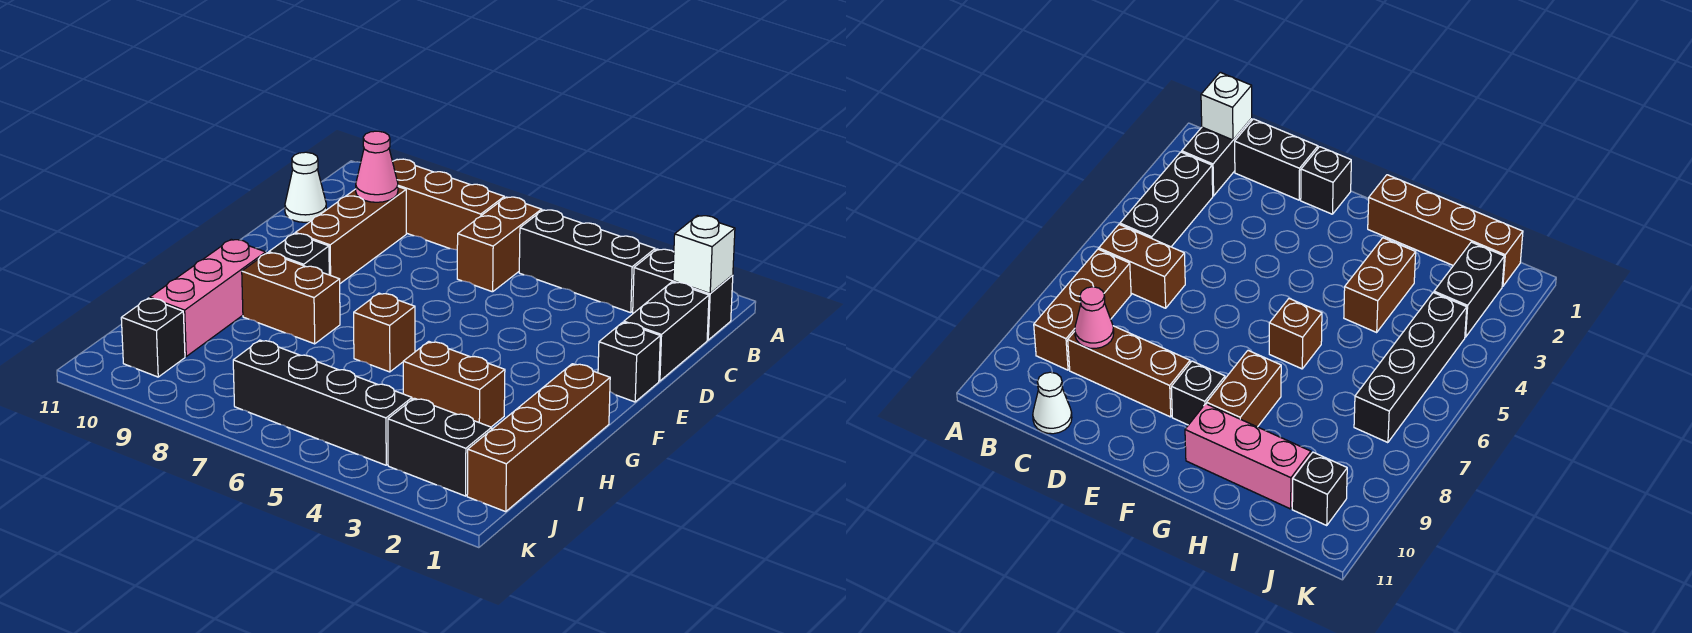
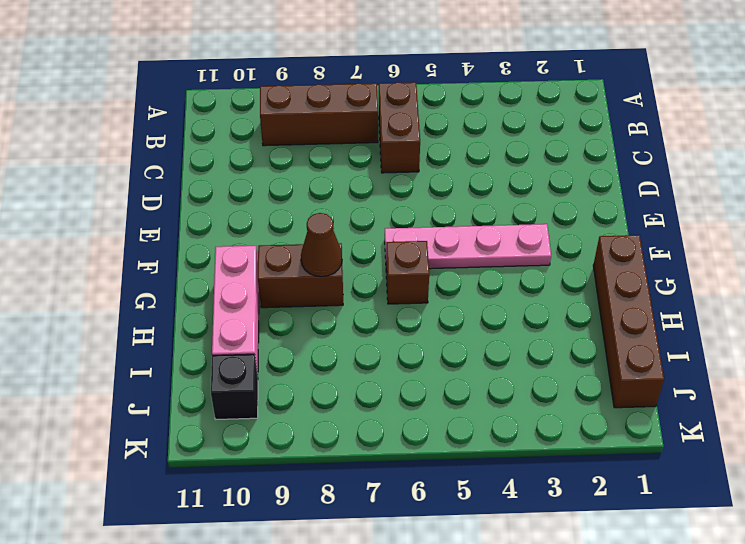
pink plate F3:F6 level 1 -> none
brown cone G8 level 2 -> none
none -> black brick B1:B2 level 1
none -> black brick B3:B5 level 1
none -> black brick C1:D1 level 1

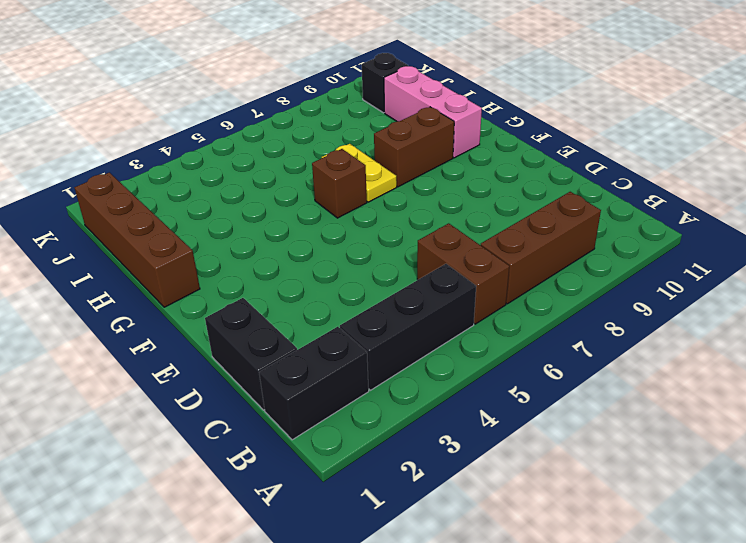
yellow plate G7:H7 level 1 -> none
none -> brown brick C9:E9 level 1
none -> white cone C11 level 1
none -> black brick E1 level 1

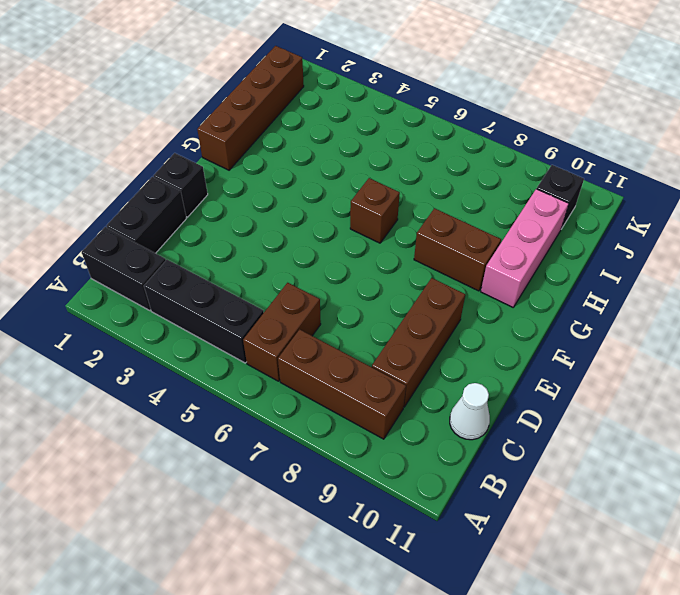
none -> black brick F9 level 1
none -> brown brick H3:H4 level 1
none -> black brick J2:J3 level 1

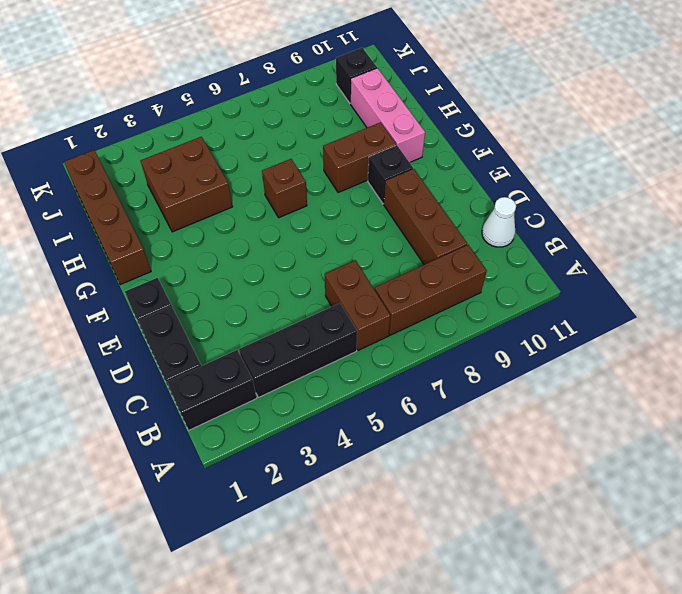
brown brick H3:I4 level 1 -> brown brick H3:H4 level 1
none -> black brick J2:J3 level 1
none -> black brick J4:J7 level 1
none -> white brick B1 level 2

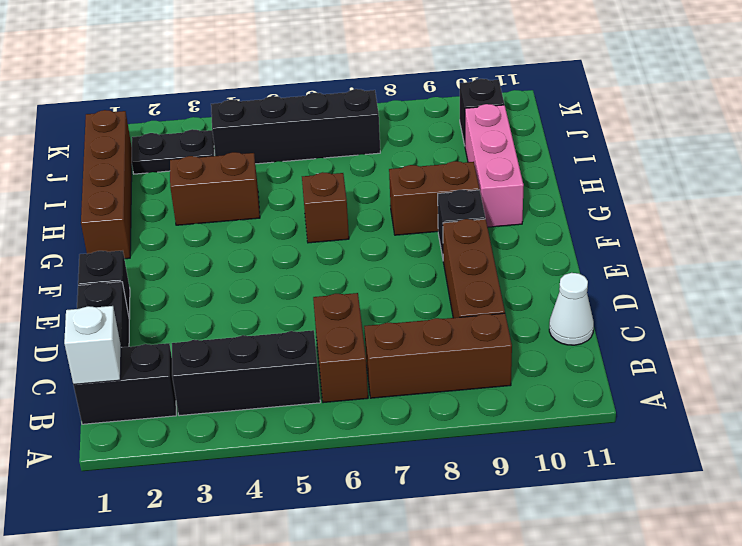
black plate J2:J3 level 1 -> black brick J2:J3 level 1
none -> pink cone C9 level 2

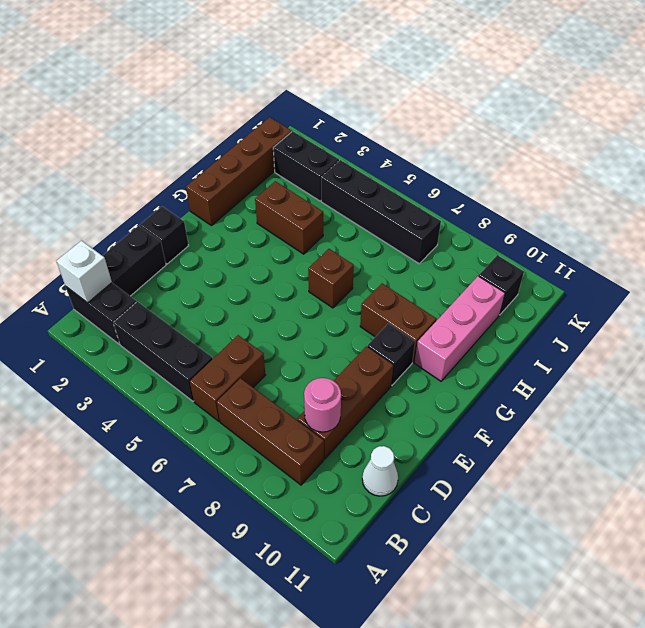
pink round brick C9 level 2 -> pink cone C9 level 2

